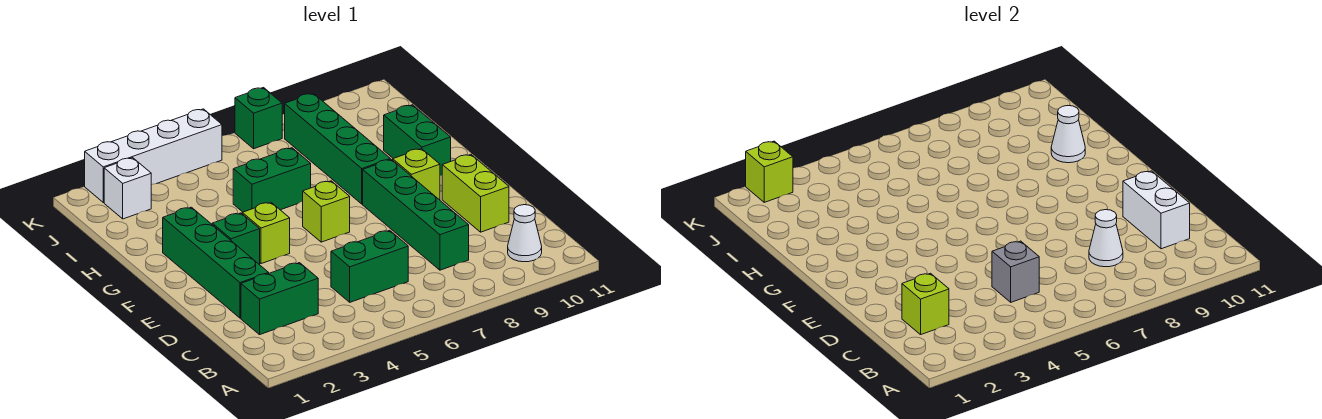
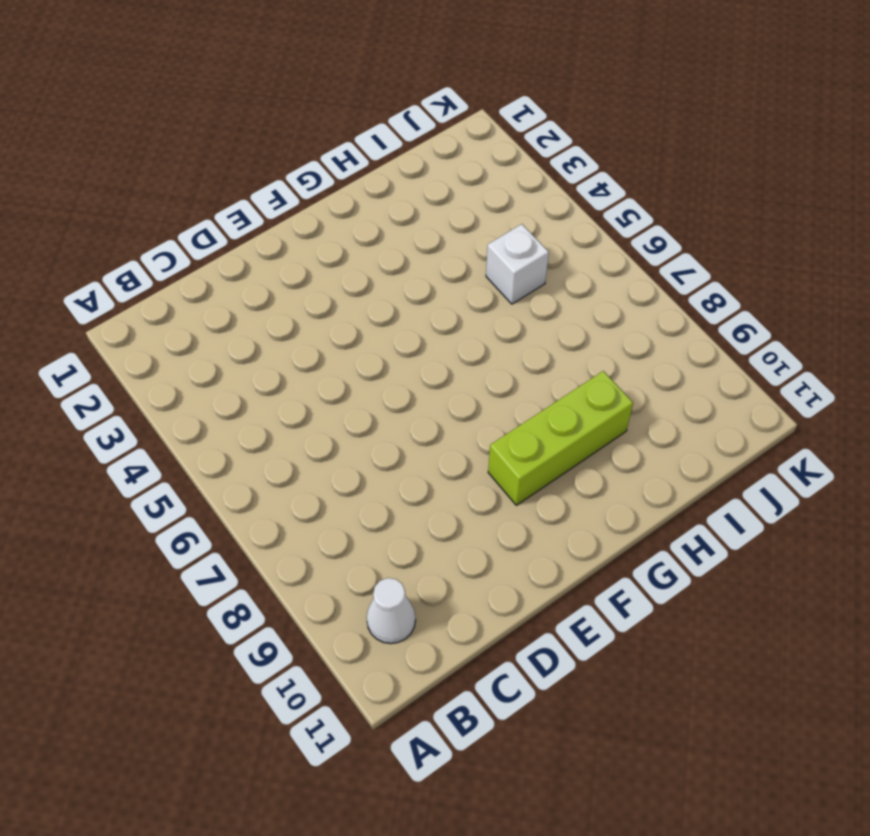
lime brick F9:H9 level 1 -> lime brick F9 level 1
white brick I5 level 1 -> white brick J2 level 1
none -> green brick C2:C3 level 1
none -> green brick C5:C6 level 1
none -> green brick C8:F8 level 1

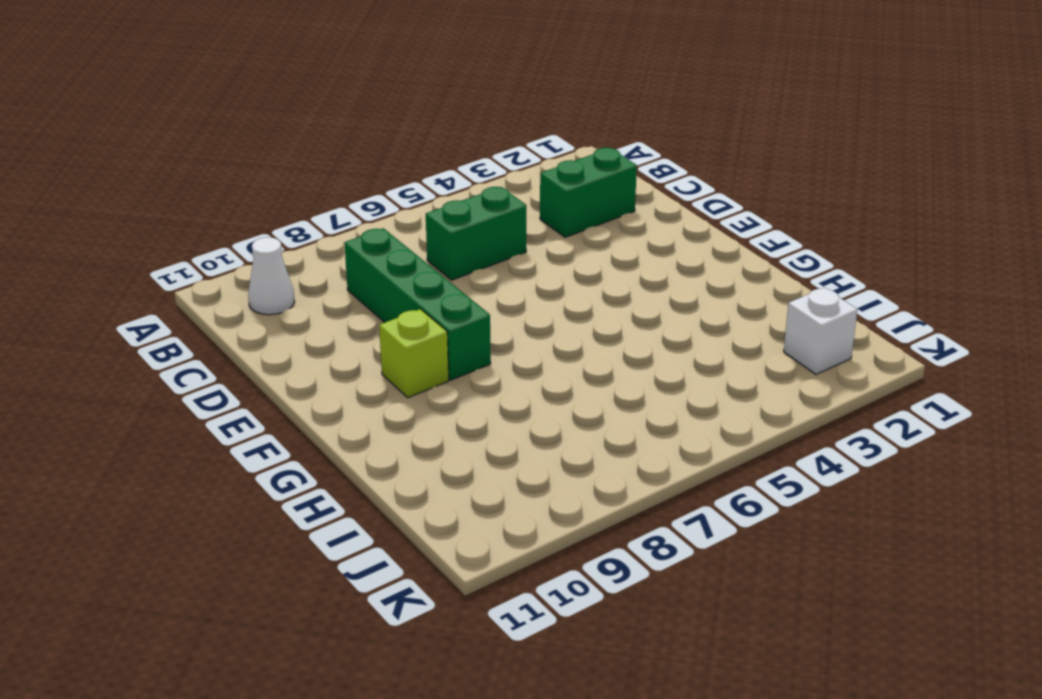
none -> green brick D2:G2 level 1
none -> lime brick D10:E10 level 1
none -> green brick F3 level 1

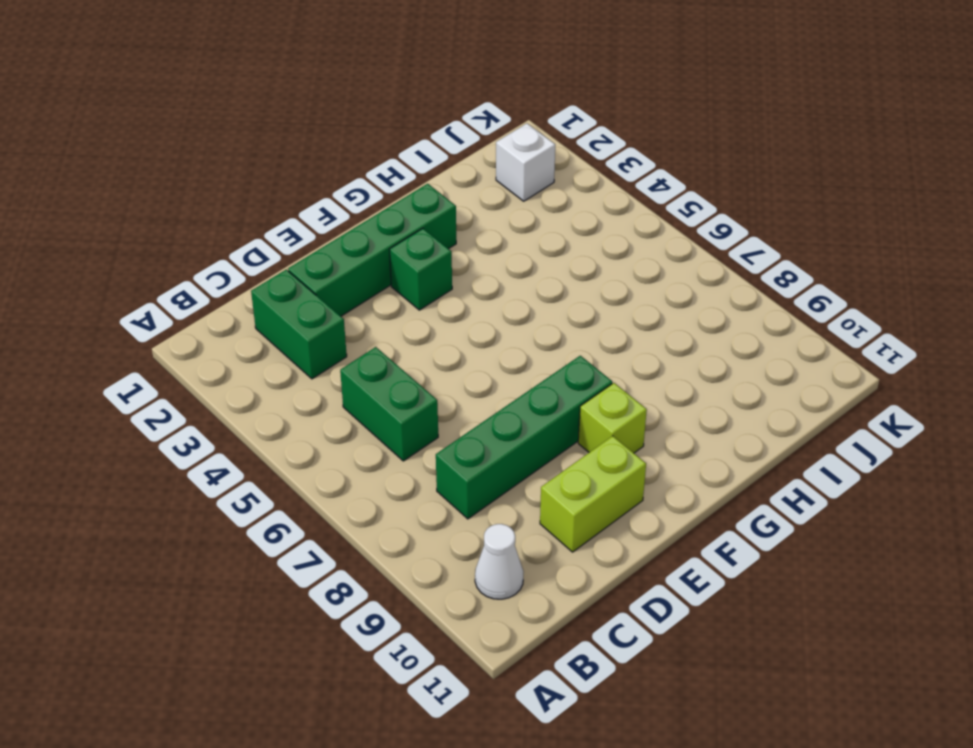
none -> lime brick F4 level 1
none -> lime brick F6 level 1
none -> green brick G8:J8 level 1

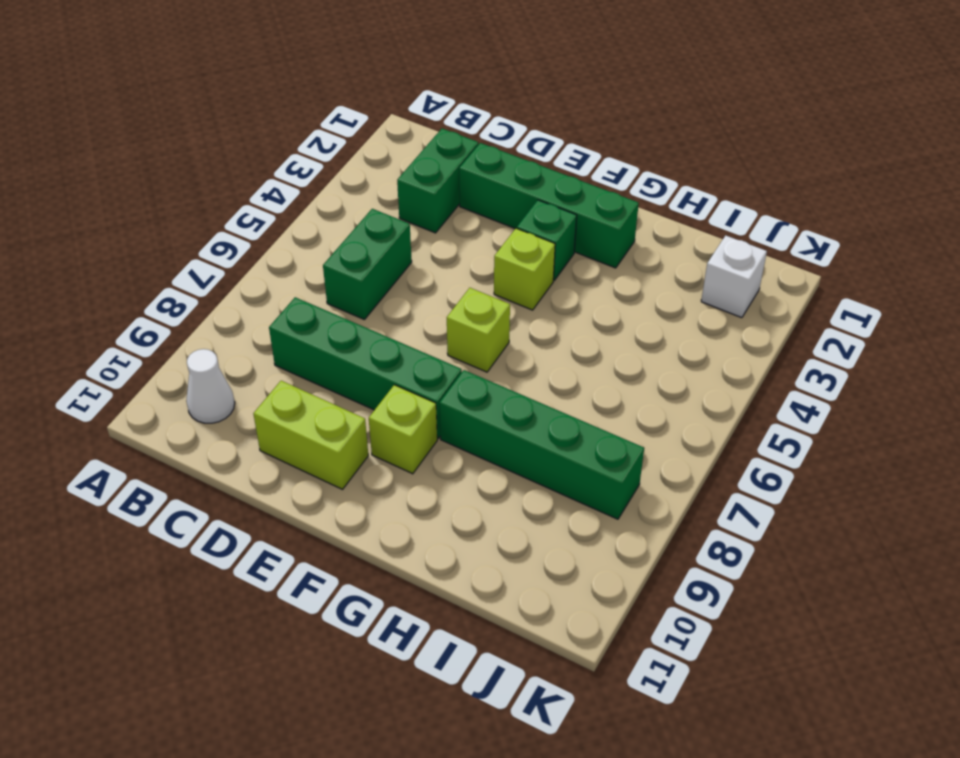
none -> green brick G10:H10 level 1
none -> green brick H5:H6 level 1
none -> white brick K2:K5 level 1

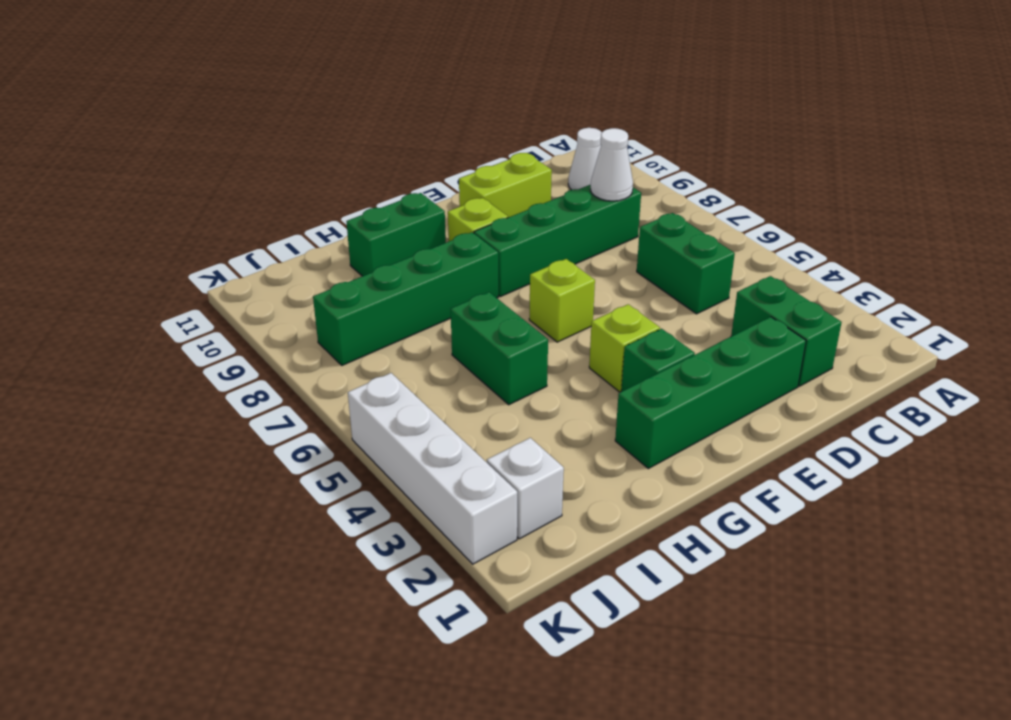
none -> green brick K7 level 1
none -> lime brick C2 level 2
none -> grey brick C5 level 2

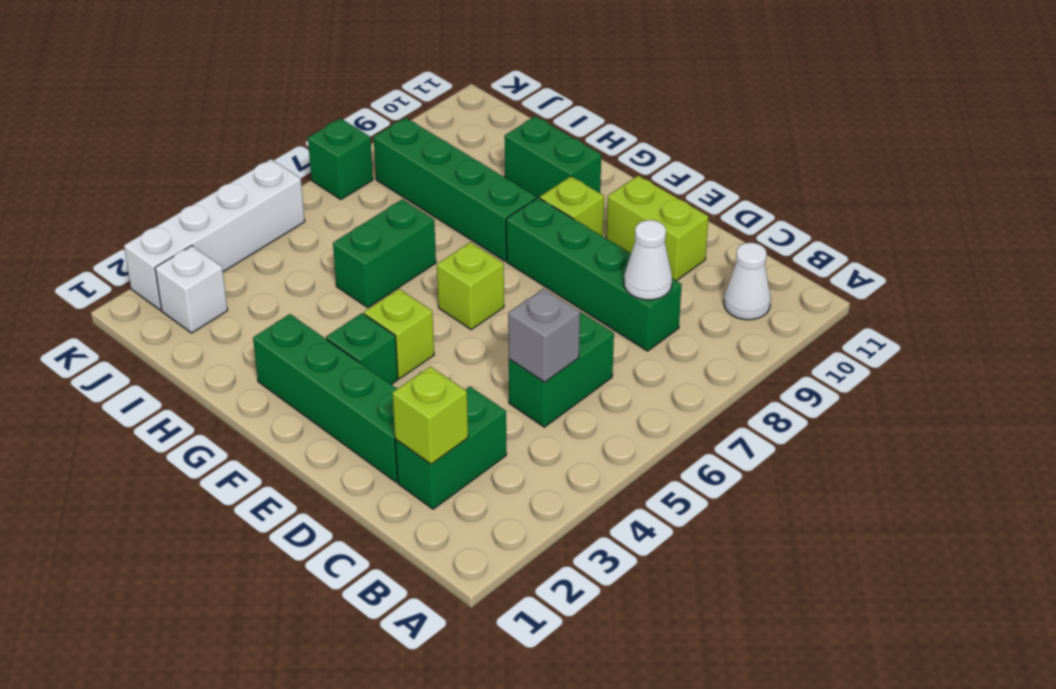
none -> white brick C10:D10 level 2
none -> white cone H10 level 2
none -> lime brick K2 level 2

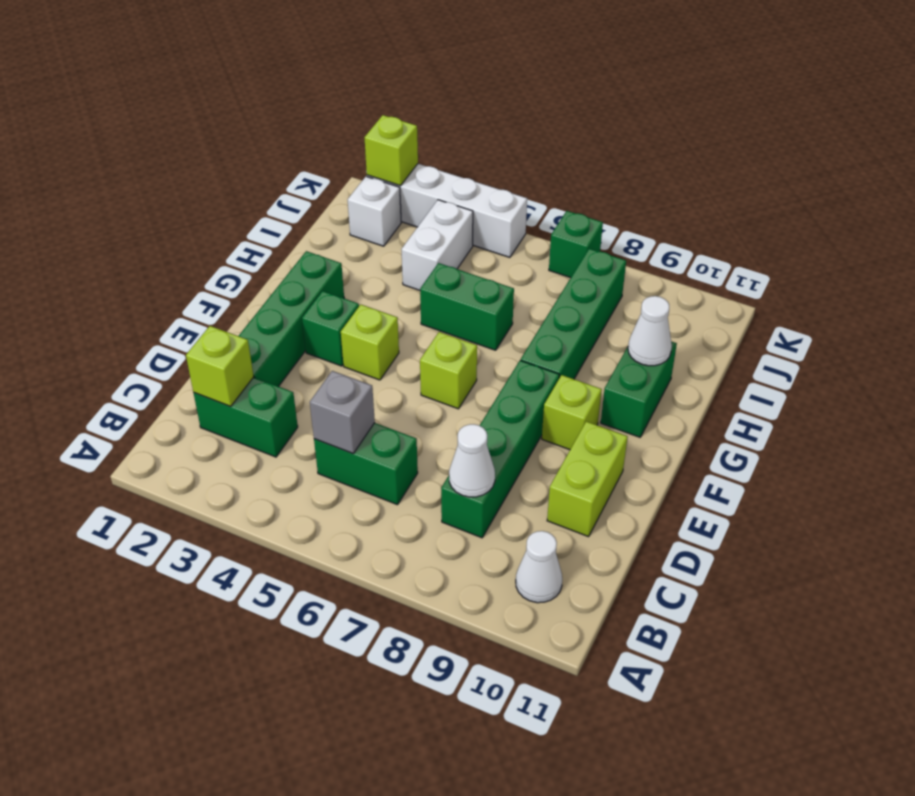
white brick I4:J4 level 1 -> white brick C10:D10 level 2

